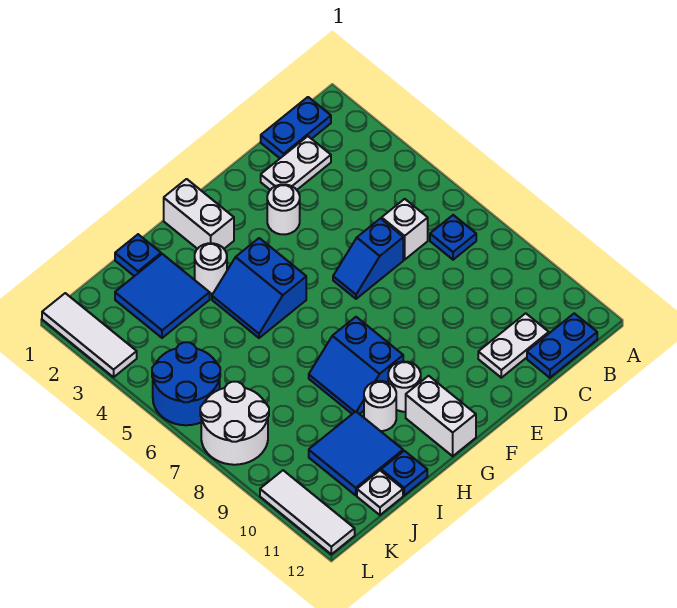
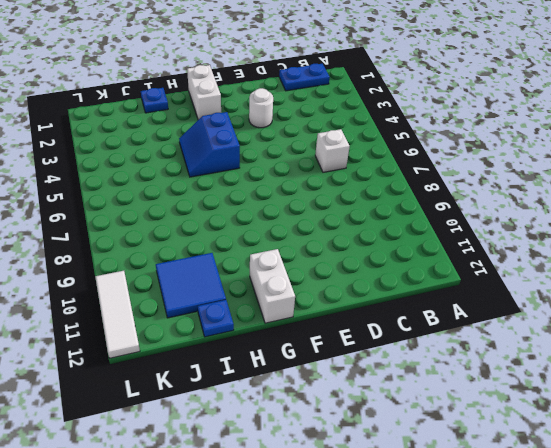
none -> blue plate B7 level 1
none -> blue plate B12:C12 level 1
none -> white plate C2:D2 level 1

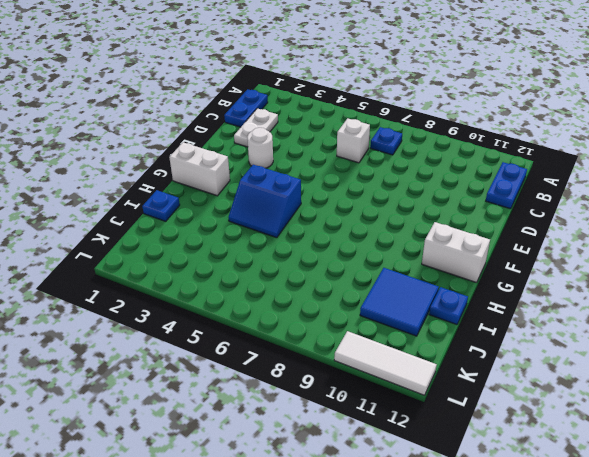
none -> white plate C11:D11 level 1
none -> blue slope D6:E6 level 1 top D
none -> blue slope G8:H9 level 1 top G

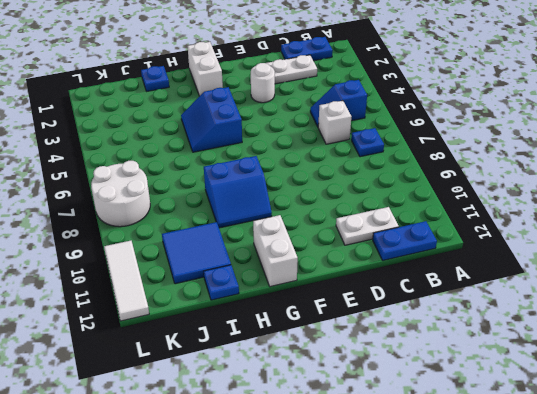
blue slope B5:C5 level 1 top B -> blue slope D6:E6 level 1 top D
blue slope G8:H9 level 1 top 8 -> blue slope G8:H9 level 1 top G
none -> white round brick G10 level 1
none -> white round brick H3 level 1
none -> white round brick H10 level 1

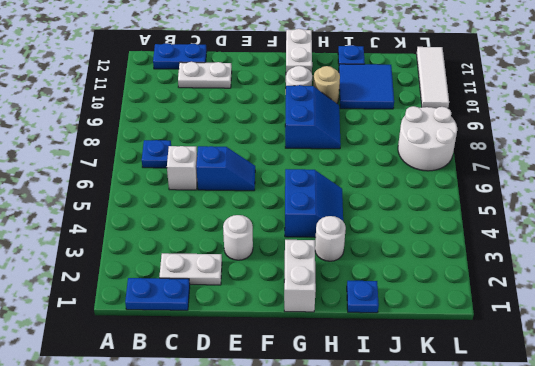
tan round brick H10 level 1 -> white round brick H10 level 1
none -> blue tile I2:J3 level 1
none -> white plate J12 level 1
none -> blue round brick K5:L6 level 1

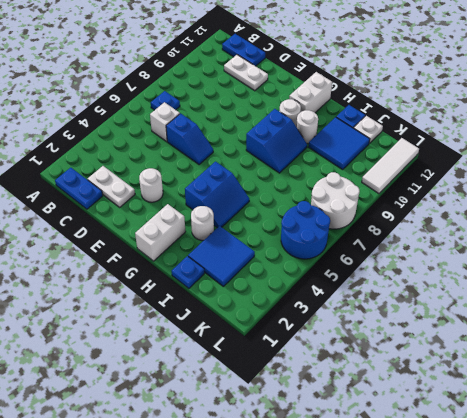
none -> white tile L1:L3 level 1

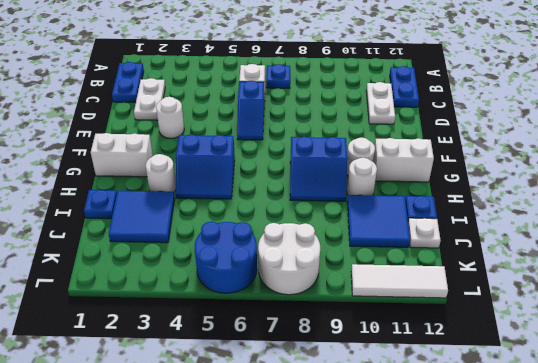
none -> white tile L1:L3 level 1

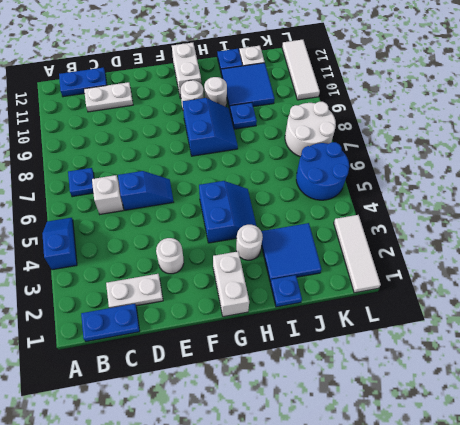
blue slope A4:A5 level 1 top 4 -> none
blue plate I9 level 1 -> none

